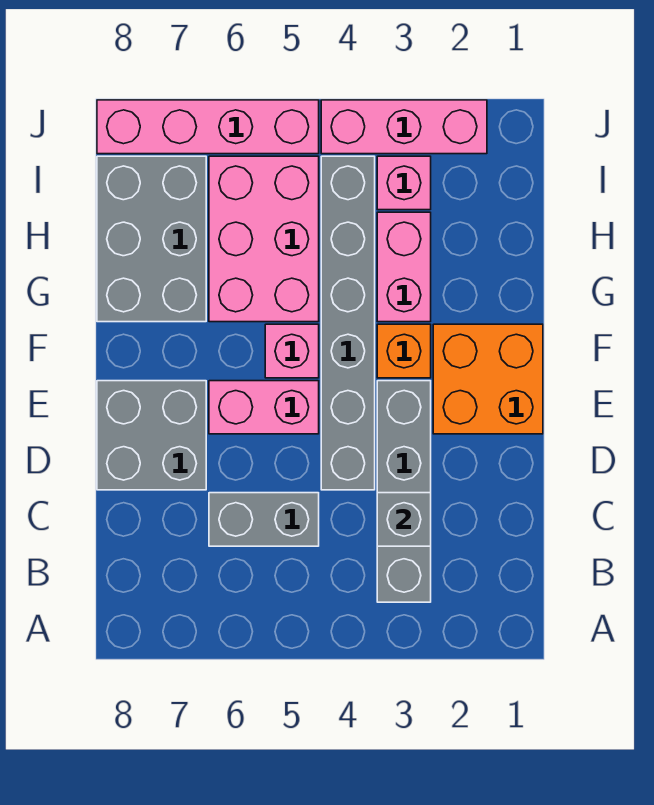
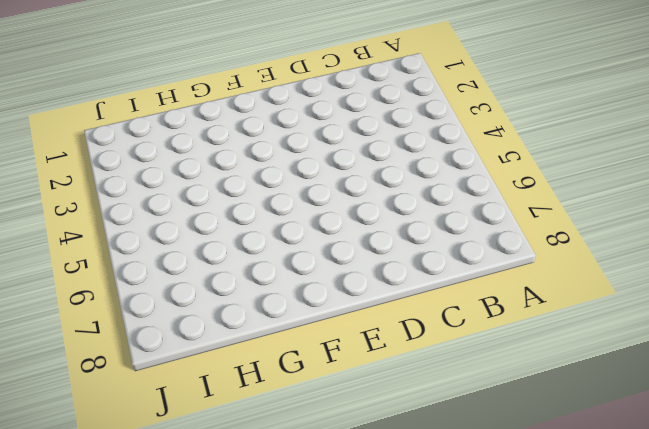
none -> grey brick B3:E3 level 1
none -> grey brick C5:C6 level 1
none -> grey brick D4:I4 level 1

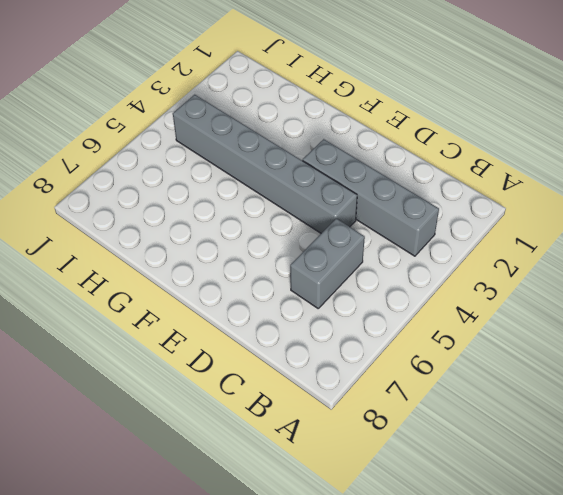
none -> grey brick D7:E8 level 1
none -> orange brick E1:F2 level 1
none -> pink brick E5:E6 level 1

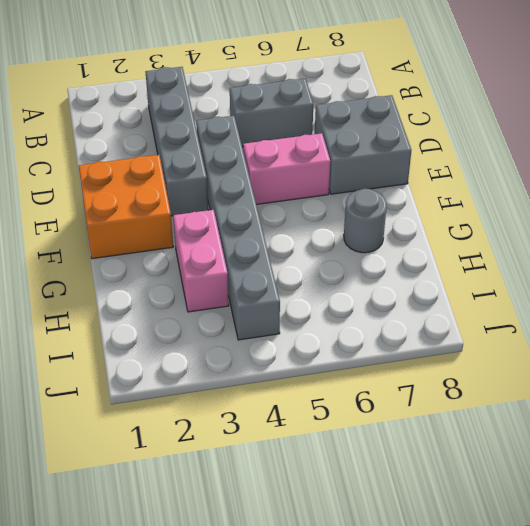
grey round brick G7 level 1 -> grey brick G7:I8 level 1
none -> orange brick F3 level 1
none -> pink brick F5 level 1
none -> pink brick G5:I6 level 1

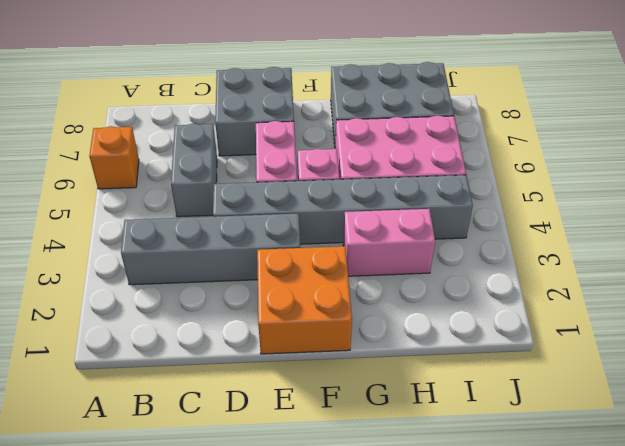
orange brick A6 level 1 -> orange brick F3 level 1
none -> pink brick I3 level 1
none -> pink brick J2:J4 level 1
none -> pink brick J5:J8 level 1

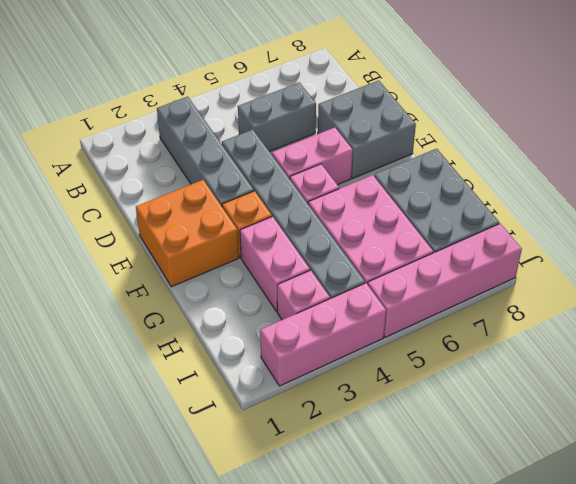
none -> grey brick C3 level 2

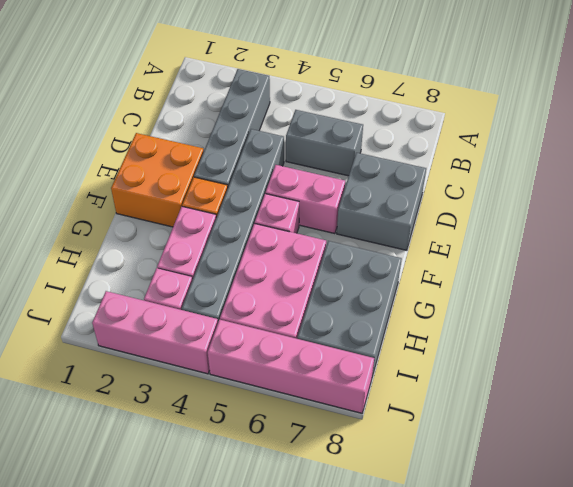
none -> grey brick C3 level 2

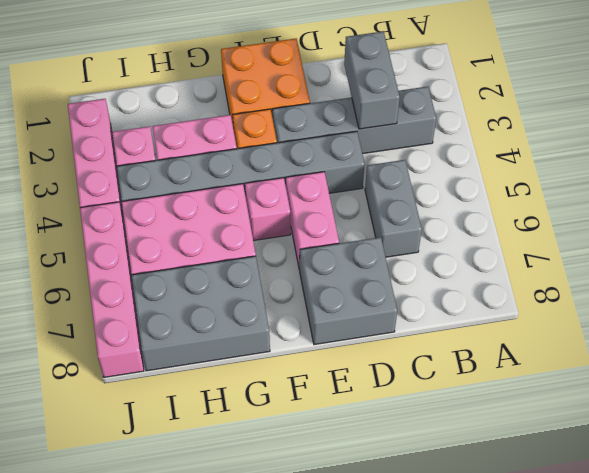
grey brick C2:C3 level 2 -> grey brick C3 level 2

